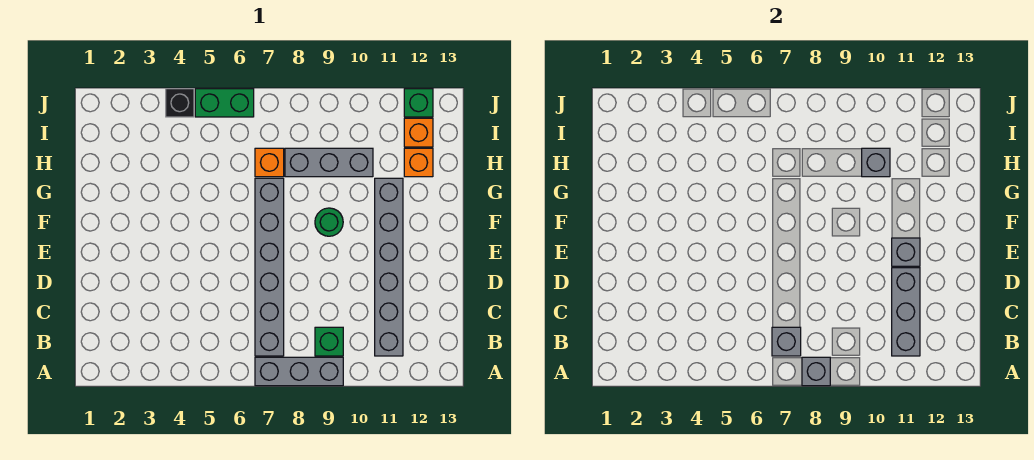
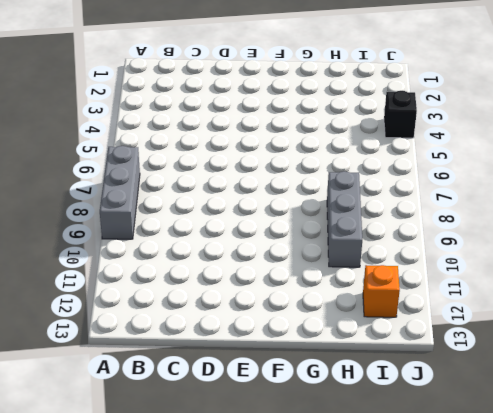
none -> grey brick B7:G7 level 1
none -> green brick B9 level 1
none -> grey brick B11:G11 level 1

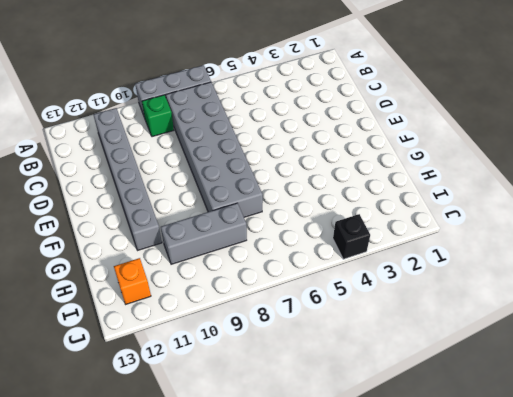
grey brick B7:G8 level 1 -> grey brick B7:G7 level 1
none -> green round brick F9 level 1
none -> orange brick H7 level 1
none -> orange brick H12 level 1

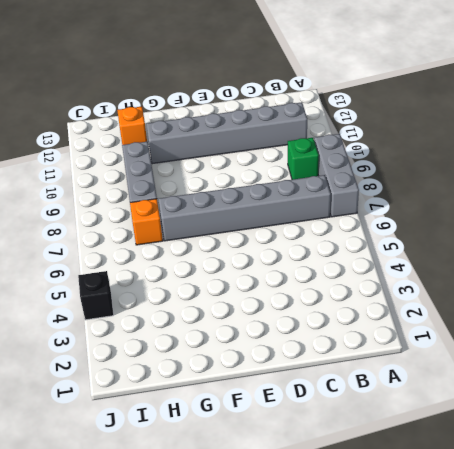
none -> green round brick F9 level 1
none -> orange brick I12 level 1
none -> green brick J5:J6 level 1

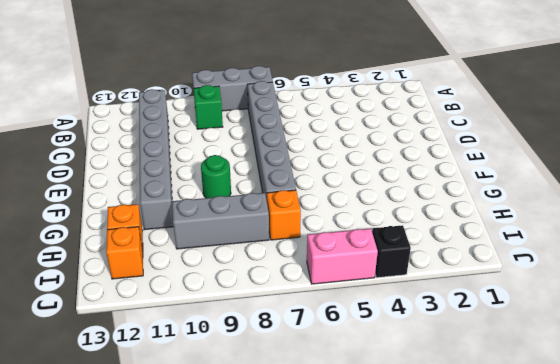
pink brick J5:J6 level 1 -> green brick J5:J6 level 1
none -> green brick J12 level 1
none -> grey brick A8 level 2
none -> grey brick B7 level 2

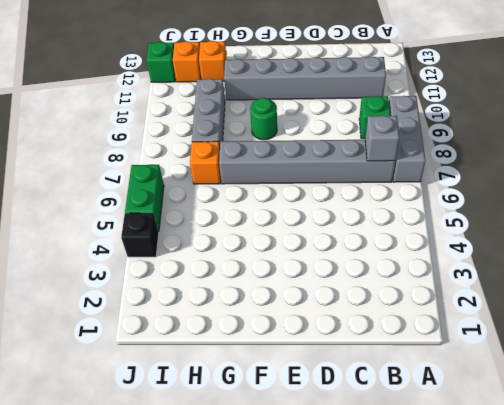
none -> grey brick A8 level 2
none -> grey brick B11:D11 level 2
none -> grey brick E11 level 2

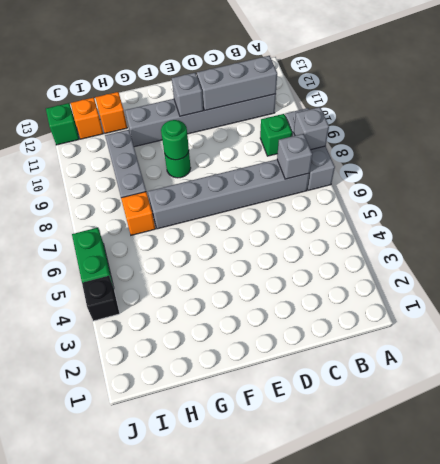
green round brick F9 level 2 -> none
none -> grey brick H10 level 2

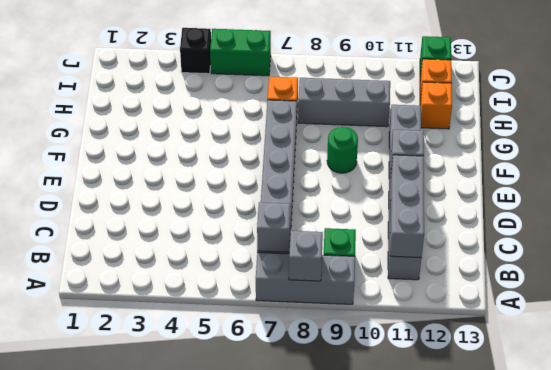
none -> grey brick H10 level 2

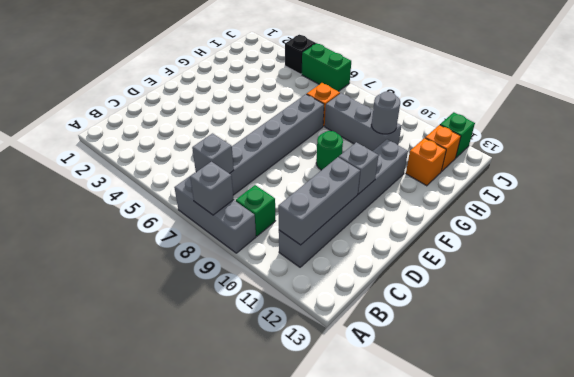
grey round brick H10 level 2 -> grey brick H10 level 2

